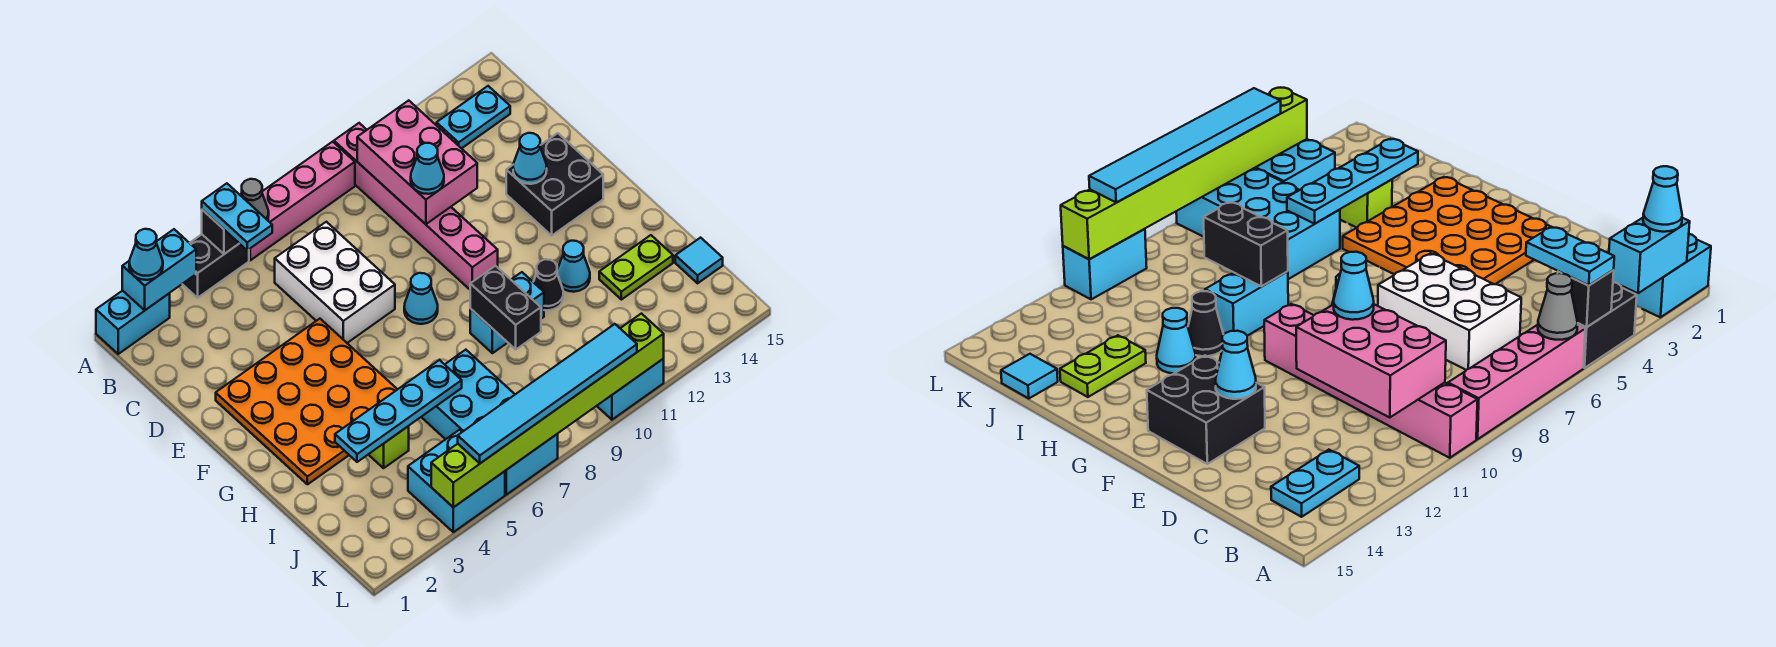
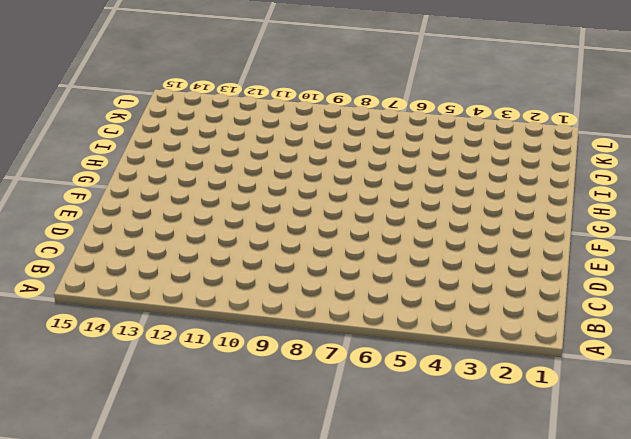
none -> cyan brick A1:A2 level 1
none -> black brick A4:A5 level 1
none -> pink brick A6:A9 level 1
none -> pink brick A10:F10 level 1

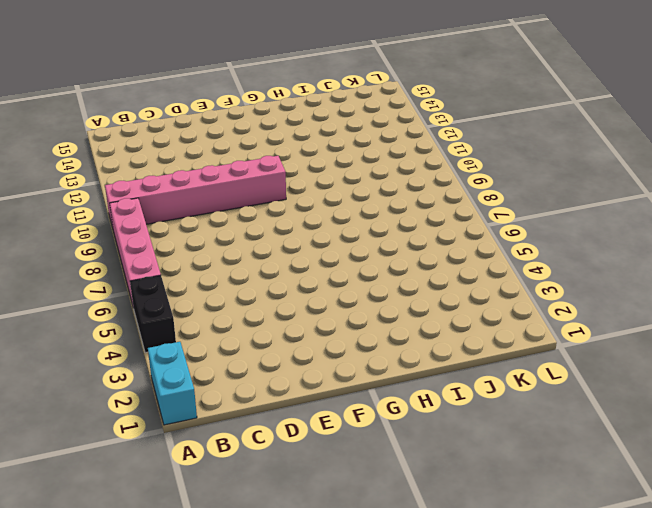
none -> cyan plate B13:B14 level 1
none -> white brick C6:E7 level 1
none -> orange plate E2:H5 level 1
none -> black brick E13:F14 level 1

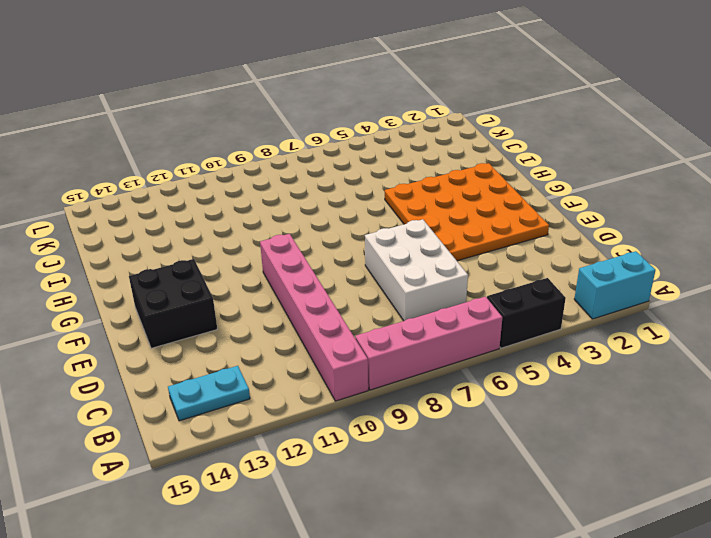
none -> cyan cone F8 level 1
none -> cyan brick H9:H10 level 1
none -> black cone H11 level 1
none -> cyan cone H12 level 1

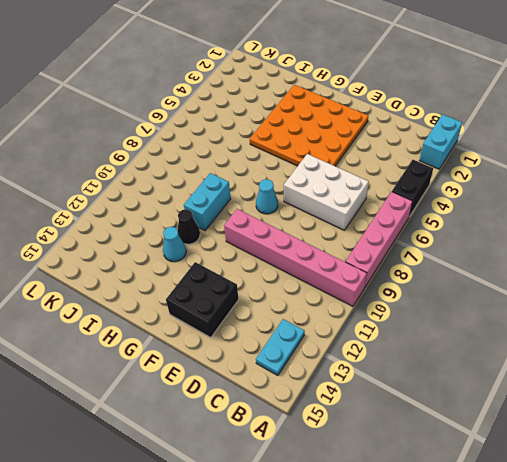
none -> lime brick I4 level 1
none -> cyan brick I6:L7 level 1
none -> lime plate I13:I14 level 1
none -> cyan tile J15 level 1

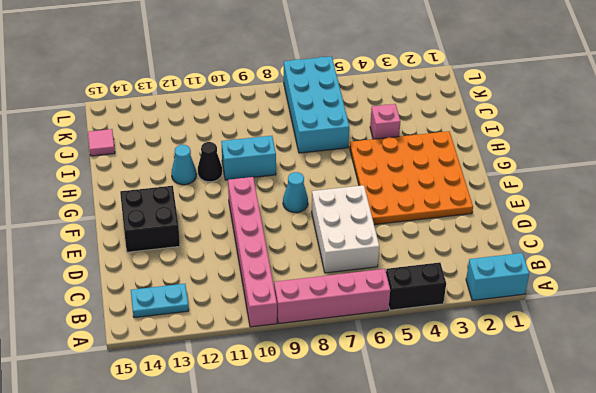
pink brick I4 level 1 -> lime brick I4 level 1
pink tile J15 level 1 -> cyan tile J15 level 1
none -> lime plate I13:I14 level 1
none -> cyan brick K4:L5 level 1
none -> cyan brick L10:L11 level 1
none -> cyan brick A2:A3 level 2

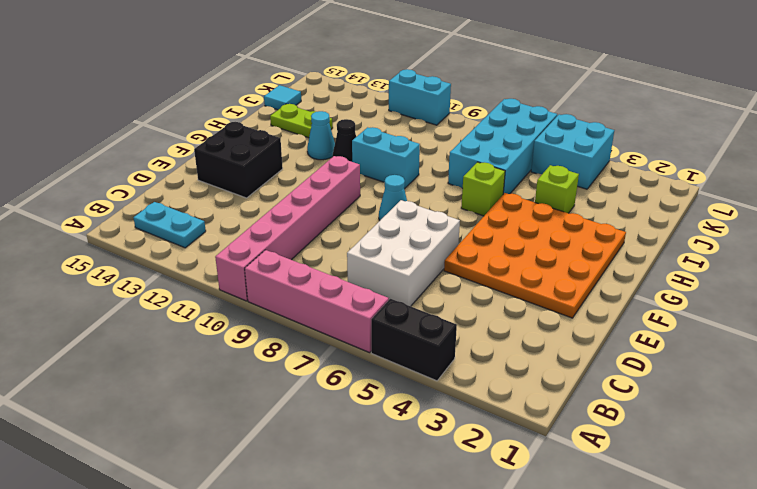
lime brick H6 level 1 -> none
none -> cyan brick A1:A2 level 1
none -> cyan brick A2:A3 level 2
none -> black brick A5 level 2
none -> grey cone A6 level 2

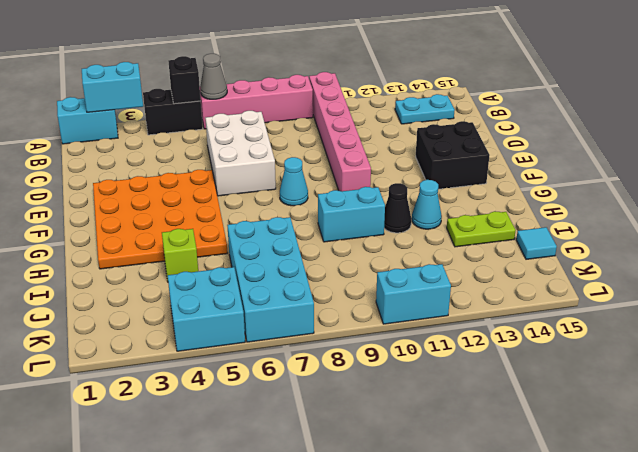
none -> pink brick B10:D11 level 2
none -> cyan cone E13 level 2
none -> black brick H9:I9 level 2
none -> cyan plate I3:I6 level 2

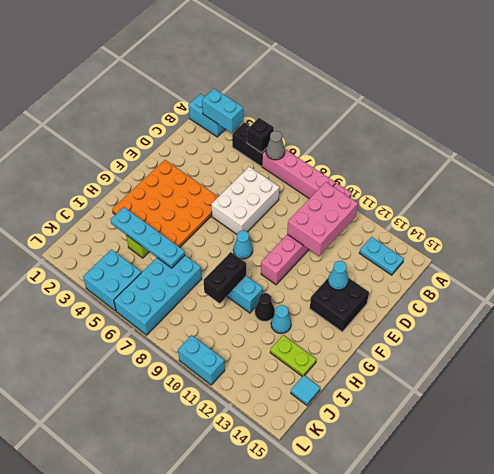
none -> lime brick L4:L11 level 2
none -> cyan cone A2 level 3
none -> cyan plate A5:B5 level 3
none -> cyan cone D10 level 3

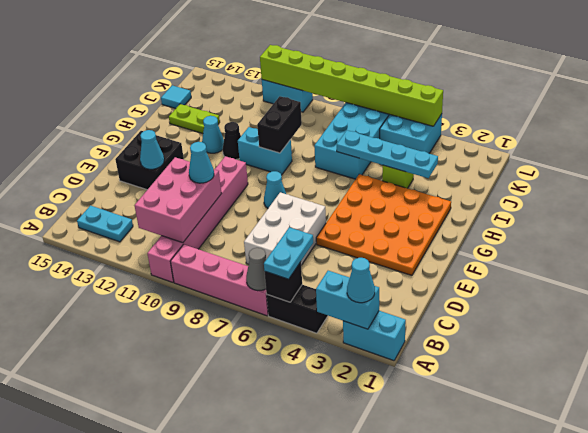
none -> cyan tile L5:L10 level 3

